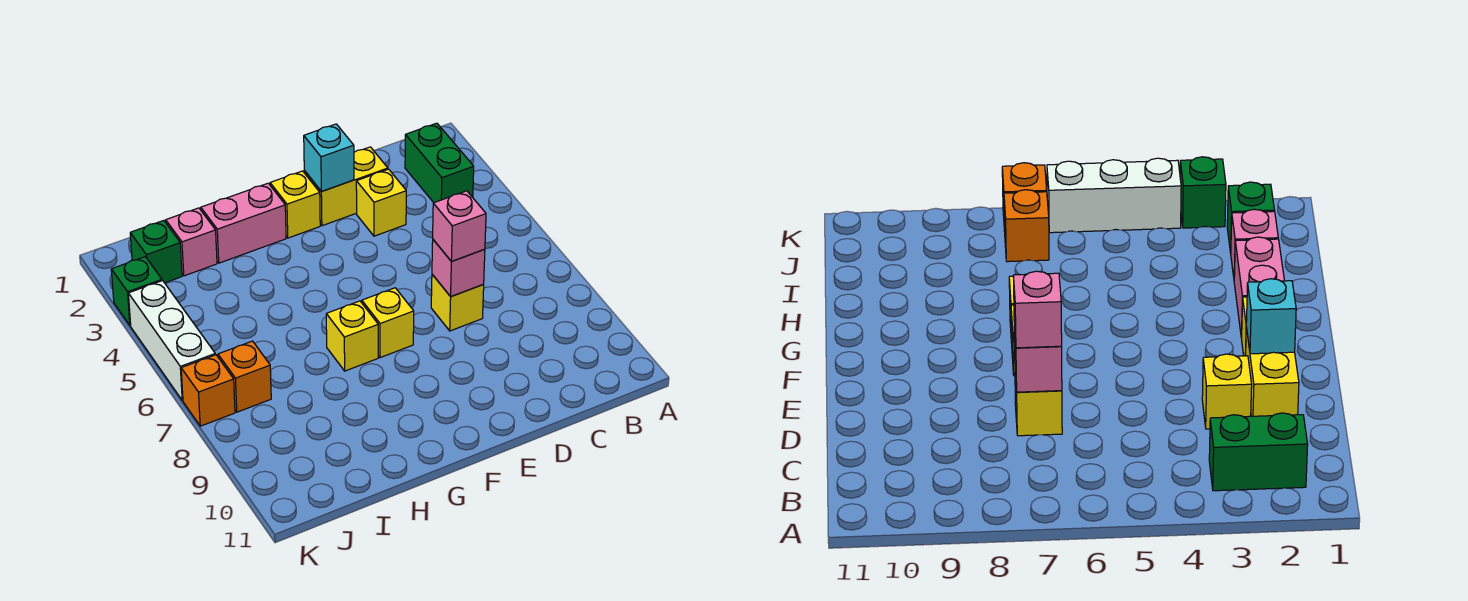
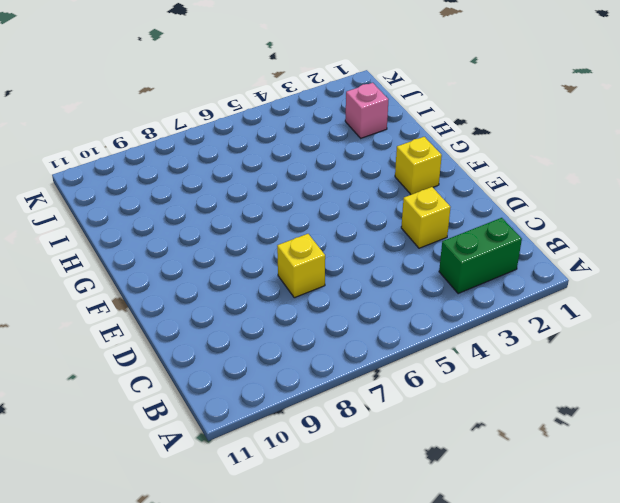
none -> yellow brick D2:E2 level 1
none -> yellow brick F7 level 1
none -> pink brick G2:H2 level 1

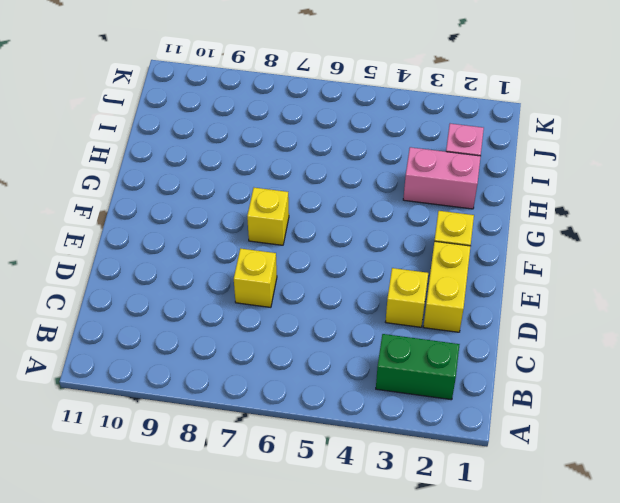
pink brick H2:H3 level 1 -> pink brick G2:H2 level 1
none -> yellow brick G7 level 1
none -> green brick J2 level 1
none -> orange brick J7 level 1

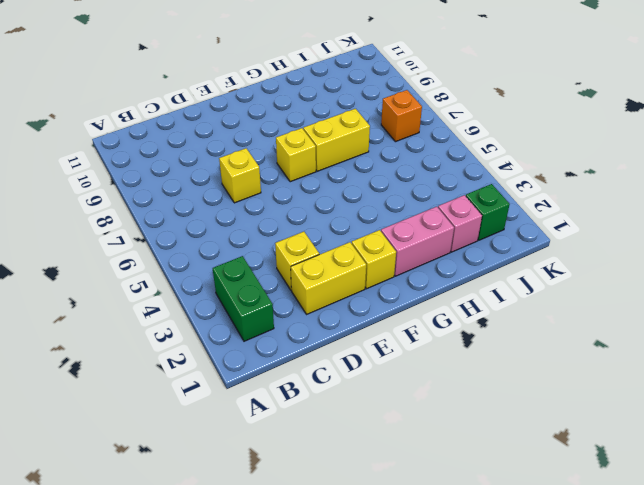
yellow brick G7:H7 level 1 -> yellow brick G7 level 1
none -> green brick K3 level 1
none -> white brick K4:K6 level 1
none -> orange brick K7 level 1

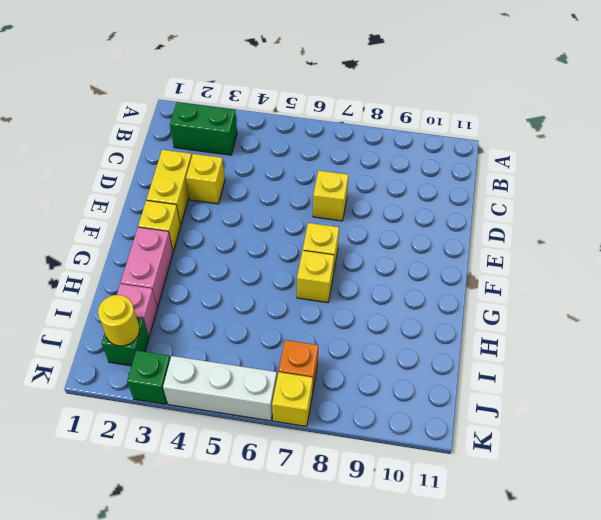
yellow round brick J2 level 2 -> none
yellow brick K7 level 1 -> orange brick K7 level 1
none -> pink brick D7 level 2
none -> cyan brick E2 level 2
none -> pink brick D7 level 3

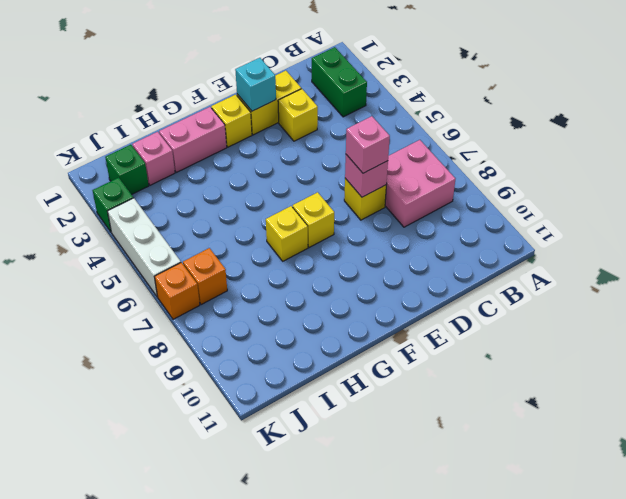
pink brick B7:C8 level 1 -> none

